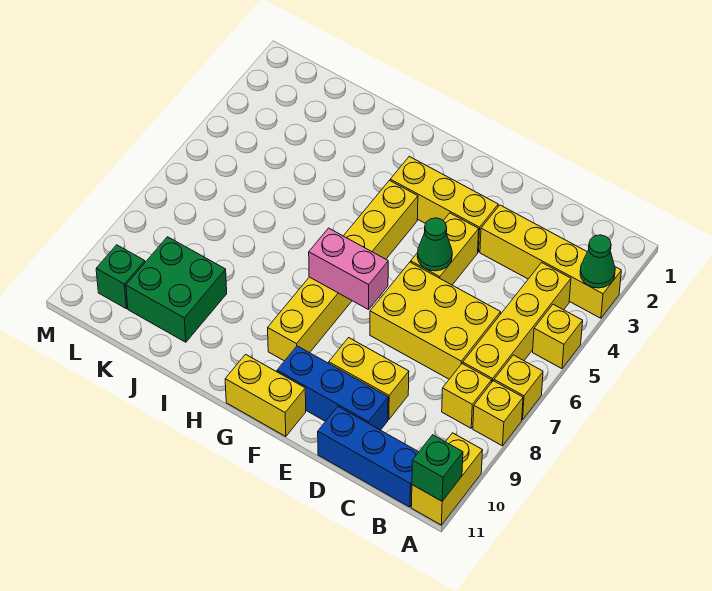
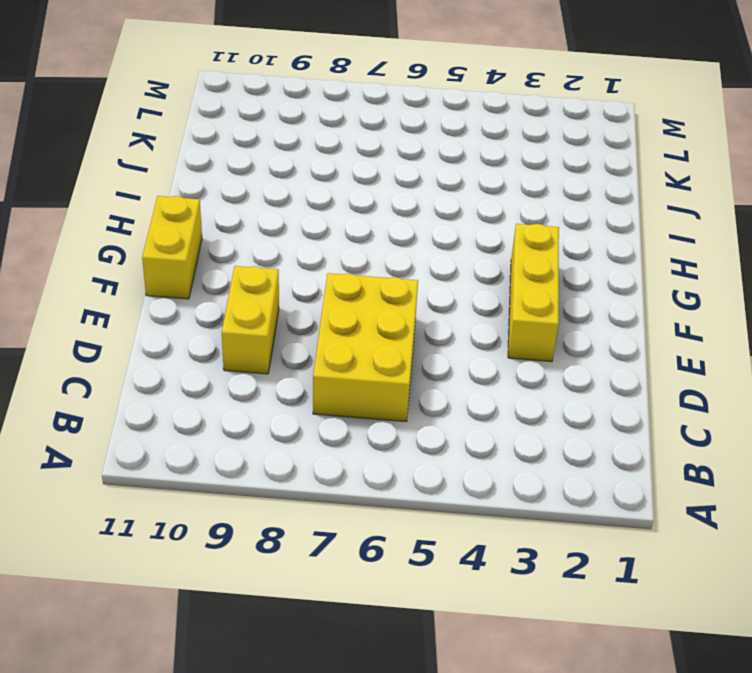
none -> yellow brick A3:D3 level 1
none -> yellow brick A5 level 1
none -> yellow brick A7 level 1

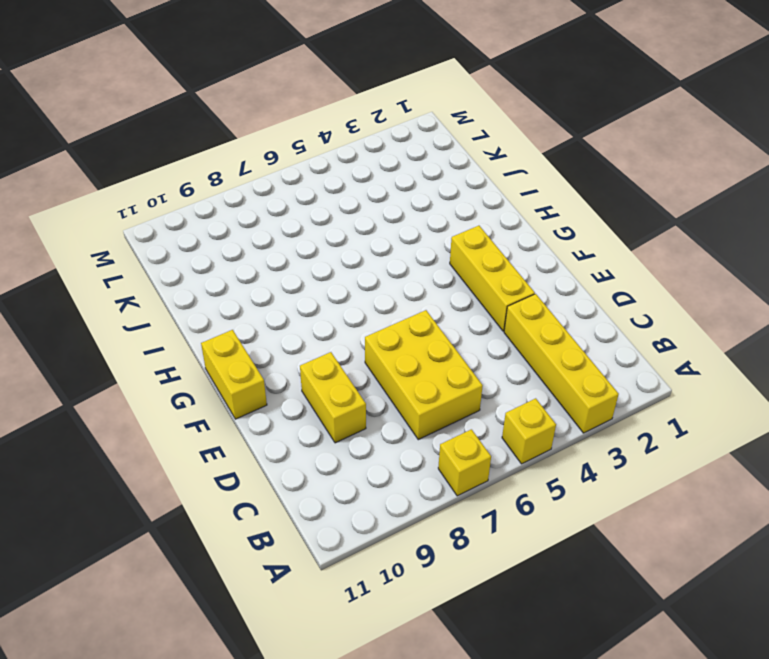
none -> yellow brick A8 level 1
none -> yellow brick A10:A11 level 1
none -> yellow brick B4:B7 level 1

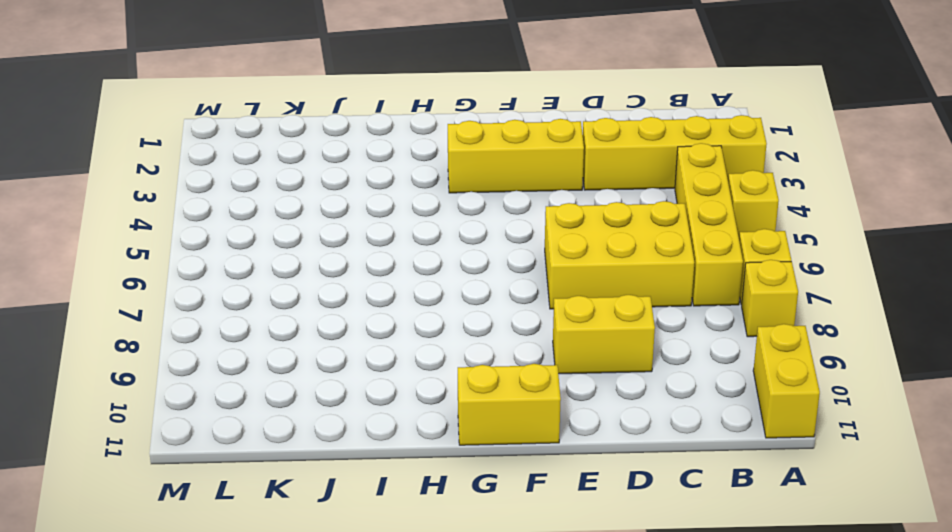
none -> yellow brick B8 level 1
none -> blue brick B11:D11 level 1
none -> blue brick D10:F10 level 1

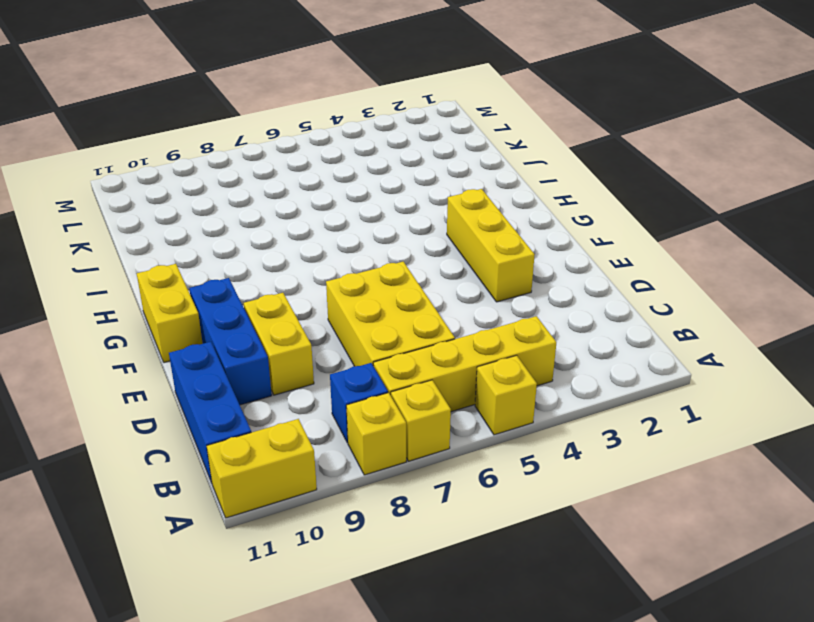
blue brick B8 level 1 -> yellow brick B8 level 1
none -> yellow brick A3:D3 level 1
none -> yellow brick E4:E5 level 1
none -> yellow brick G4:G9 level 1

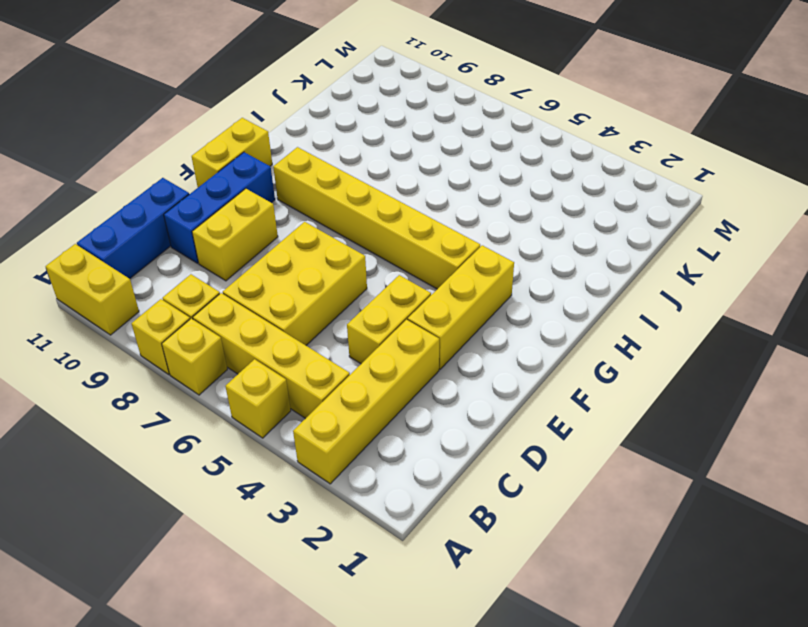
yellow brick D4:E4 level 1 -> yellow brick E4:E5 level 1
none -> green brick J9:K10 level 1
none -> green brick L10 level 1
none -> green cone A3 level 2

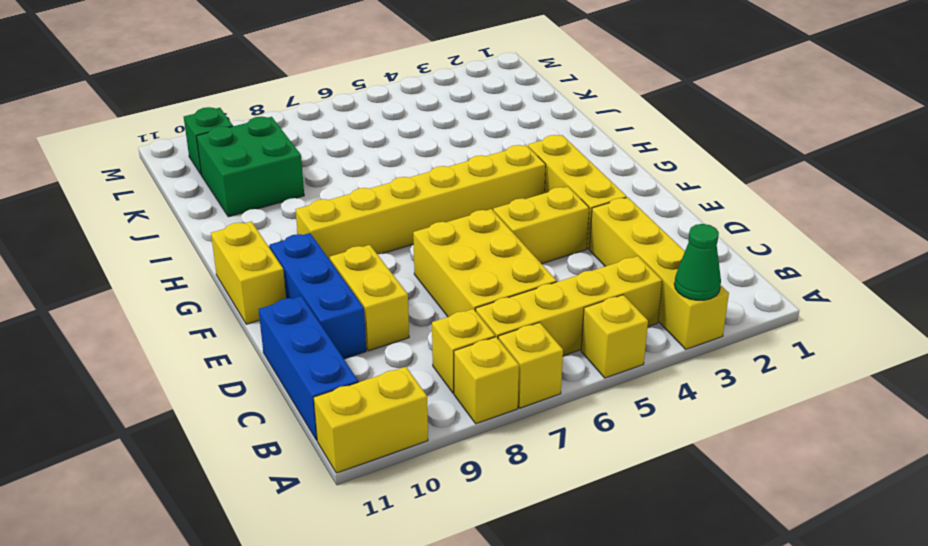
none -> green brick A11 level 2
none -> green cone E5 level 2
none -> pink brick F7:G7 level 2

